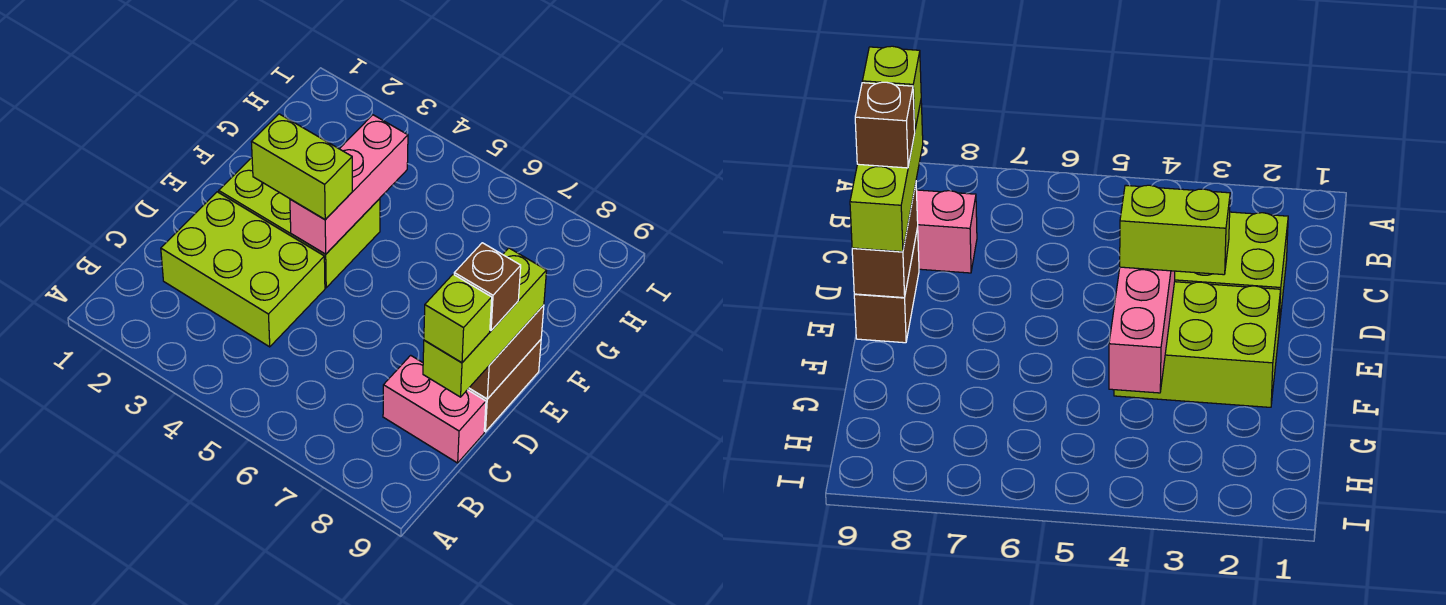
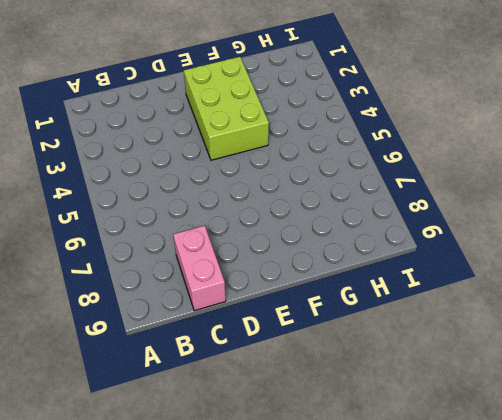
none -> lime brick C2:D4 level 1
none -> brown brick D9:E9 level 1

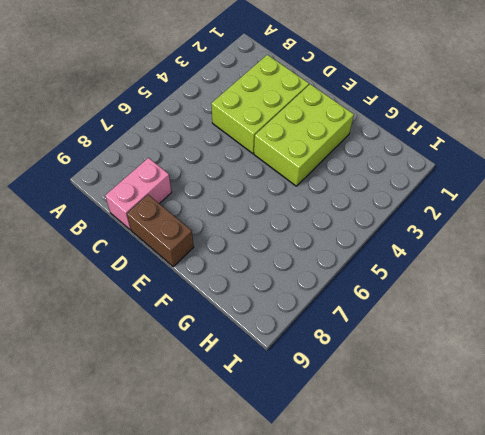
none -> brown brick D9:E9 level 2
none -> pink brick E4:G4 level 2

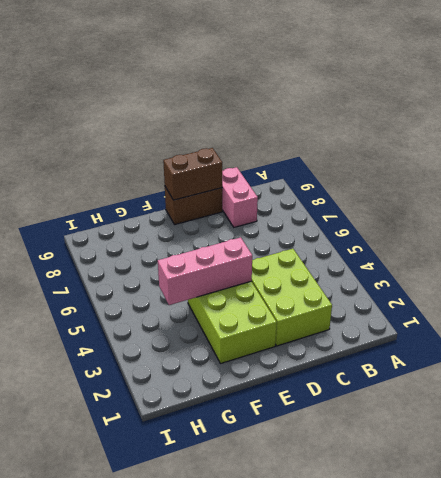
none -> lime brick C9:E9 level 3
none -> lime brick E3:E4 level 3

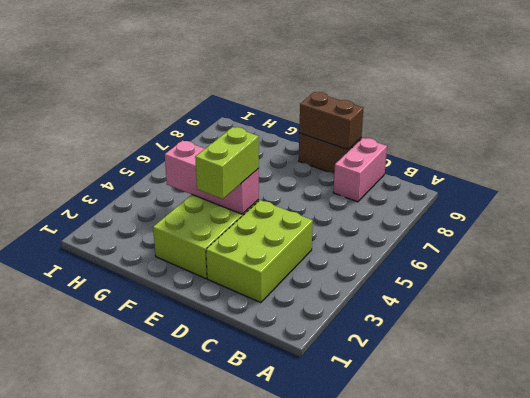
none -> lime brick C9:E9 level 3
none -> lime brick C9 level 4

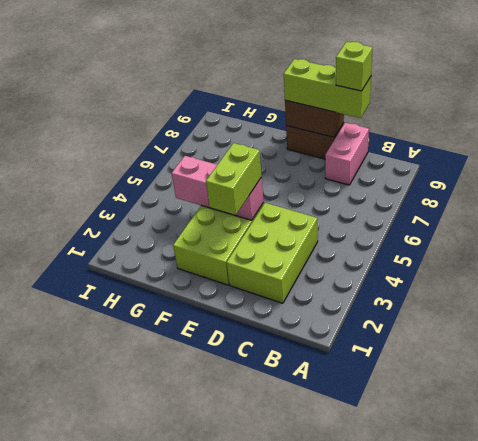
none -> brown brick D9 level 4

